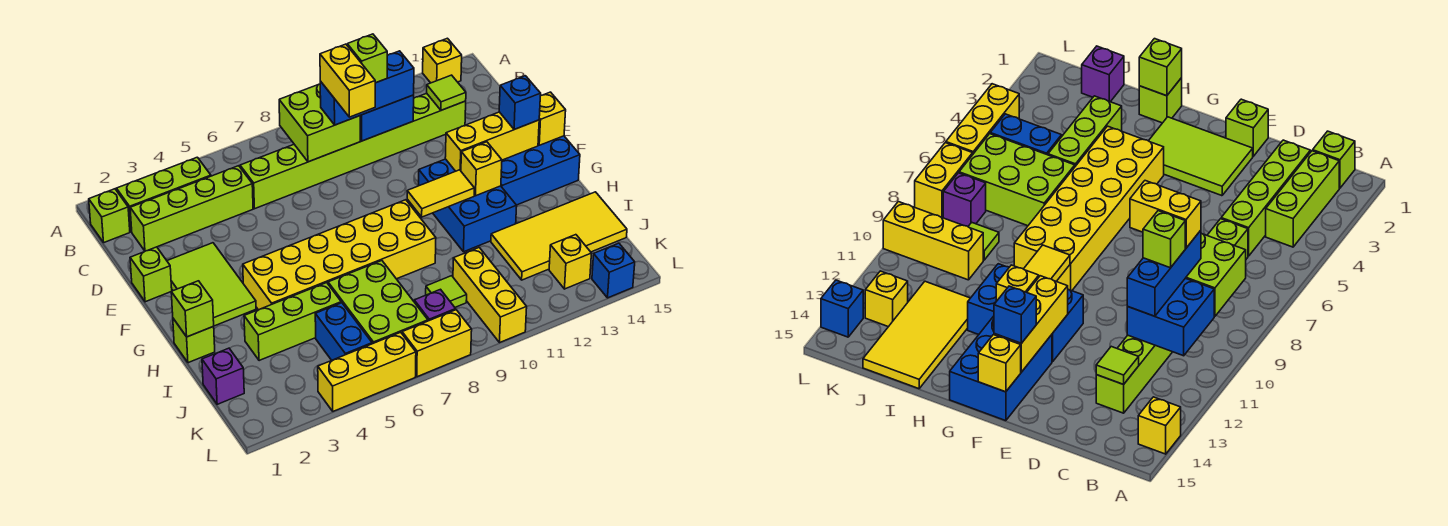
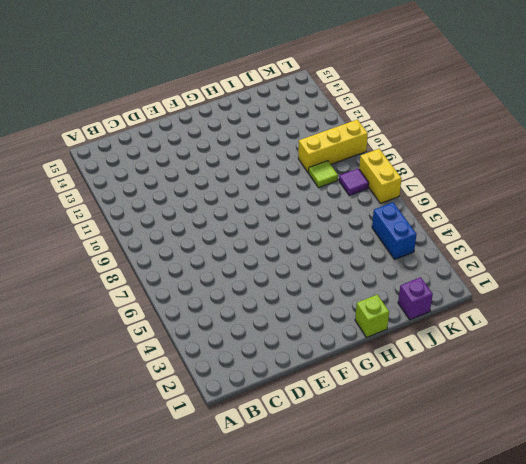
blue brick K4:K5 level 1 -> blue brick J5:K5 level 1
purple tile K8 level 1 -> purple brick K8 level 1
none -> yellow brick A14 level 1
none -> lime brick B1 level 1
none -> lime brick B2:B4 level 1
none -> lime brick C2:C5 level 1

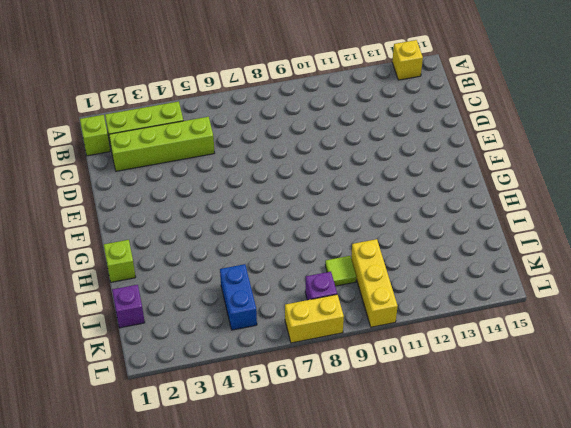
none -> lime brick C6:C13 level 1
none -> lime brick E1 level 1
none -> lime tile E2:G3 level 1
none -> blue brick F11:H12 level 1

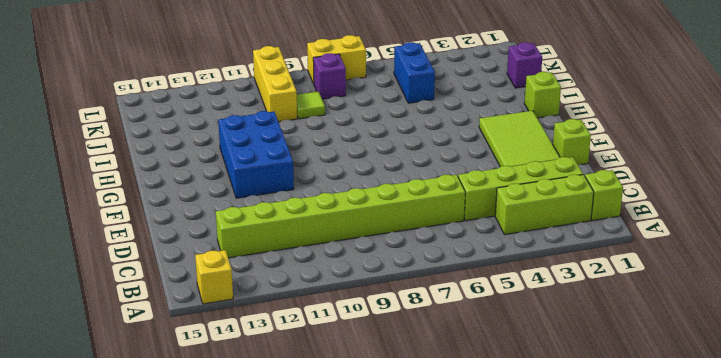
none -> blue brick F13:G15 level 1
none -> yellow brick G4:H9 level 1
none -> lime brick I3:I5 level 1
none -> lime brick I6:K7 level 1

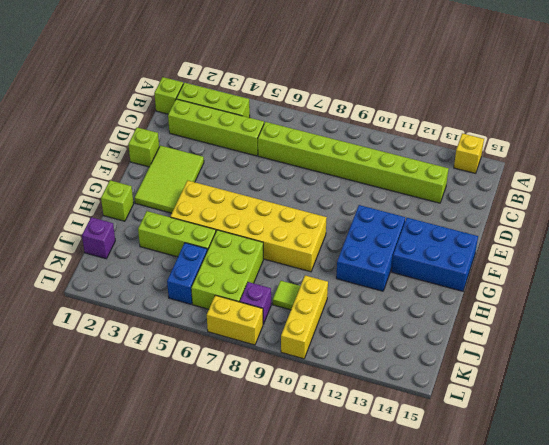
none -> yellow tile I12:J15 level 1
none -> yellow brick K13 level 1
none -> yellow brick L4:L6 level 1
none -> blue brick L14 level 1

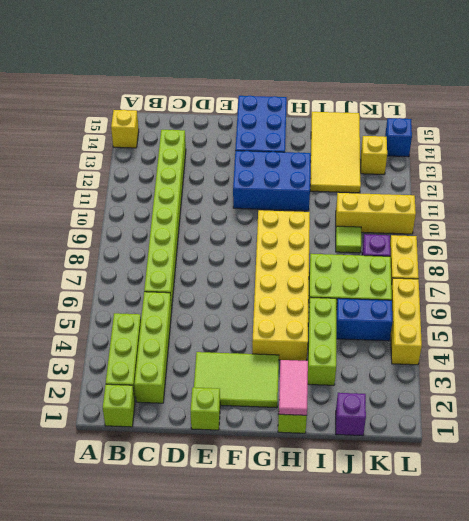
pink tile H1:H2 level 2 -> lime brick H1 level 2
none -> lime brick B8:C9 level 2
none -> blue brick B10:C11 level 2
none -> lime tile C13 level 2
none -> yellow brick F12:F14 level 2

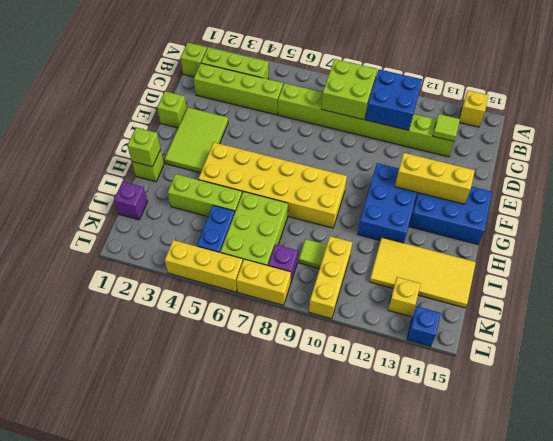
none -> yellow brick F15 level 2
none -> yellow tile G10:G11 level 2
none -> yellow brick G12 level 2
none -> blue brick C9:C11 level 3

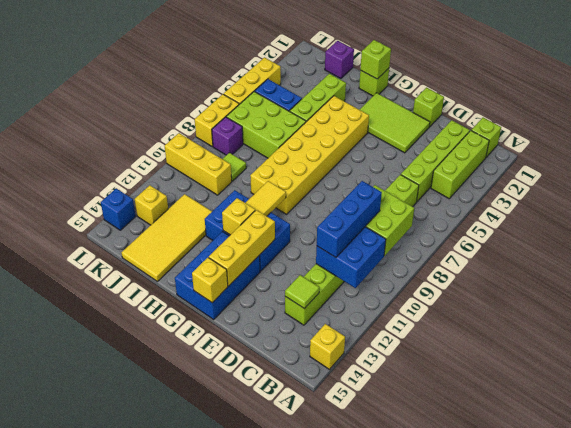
none -> blue brick F14 level 3
none -> yellow brick C9:D9 level 4
none -> lime brick C10 level 4

